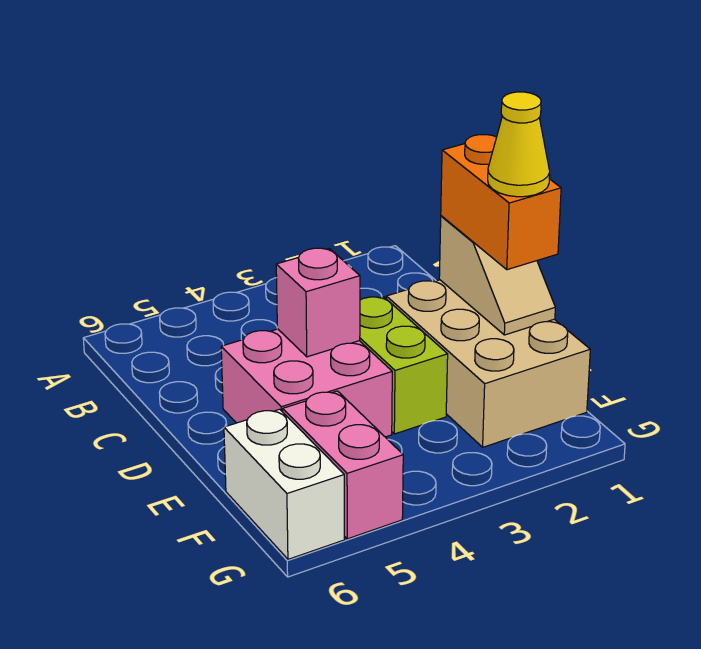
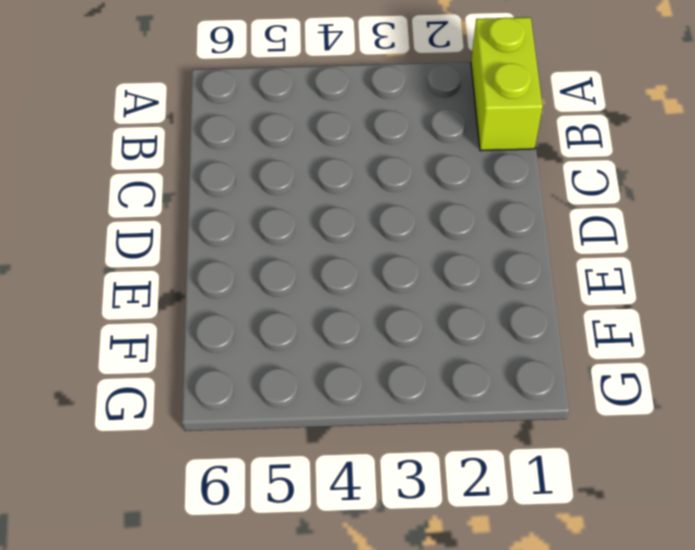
lime brick A1:B1 level 1 -> lime brick D3:E3 level 1
none -> tan brick D1:F2 level 1
none -> pink brick D4:E5 level 1

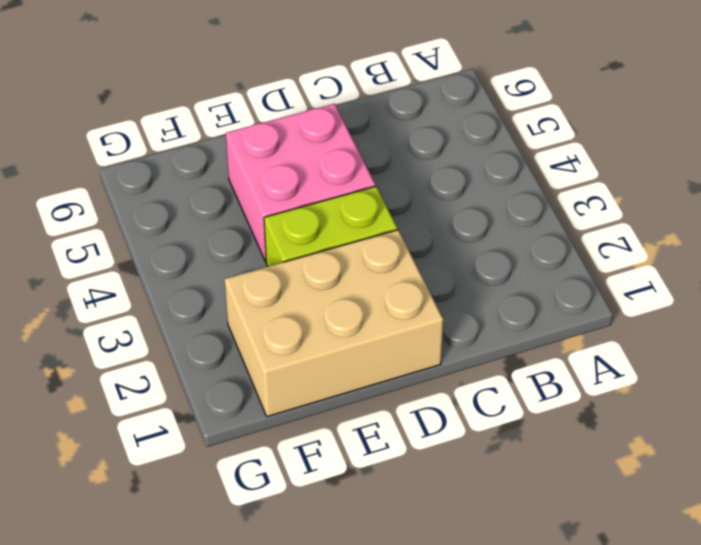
none -> pink brick F5:G5 level 1
none -> white brick F6:G6 level 1

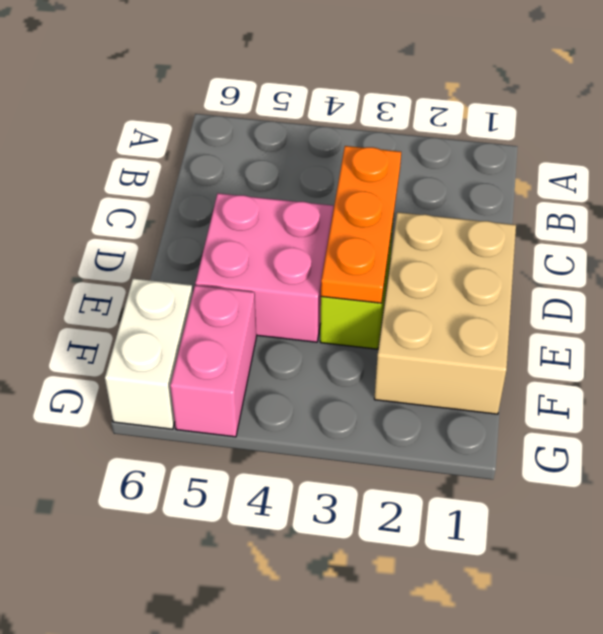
orange plate C3:E3 level 2 -> none
none -> tan slope D1:E1 level 2 top D
none -> pink brick D4 level 2

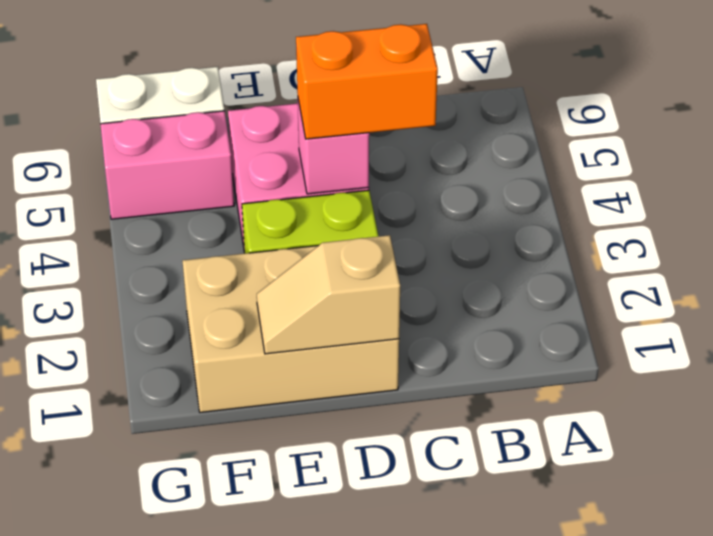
orange brick C4:D4 level 3 -> orange brick D1:E1 level 3
none -> yellow cone E1 level 4

